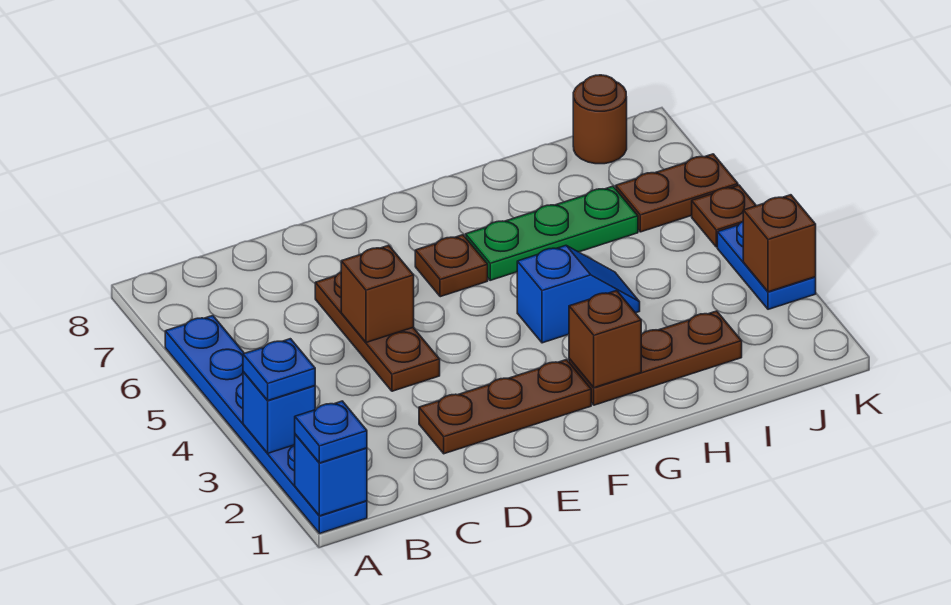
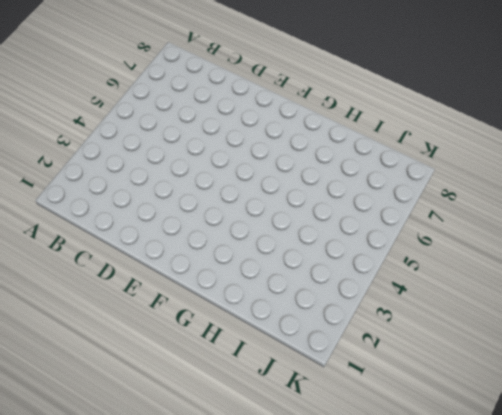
none -> blue plate A1:A6 level 1
none -> brown plate D2:F2 level 1
none -> brown plate D4:D6 level 1

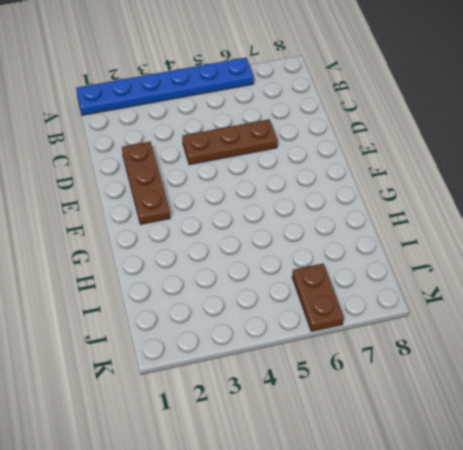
none -> brown plate F6 level 1
none -> brown plate G2:I2 level 1
none -> blue slope G4:H4 level 1 top G

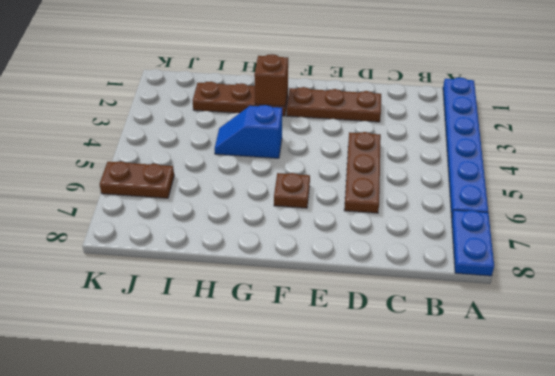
blue plate A7:A8 level 1 -> blue plate K3:K4 level 1
none -> green plate G6:I6 level 1
none -> brown round brick J8 level 1
none -> brown plate K5 level 1

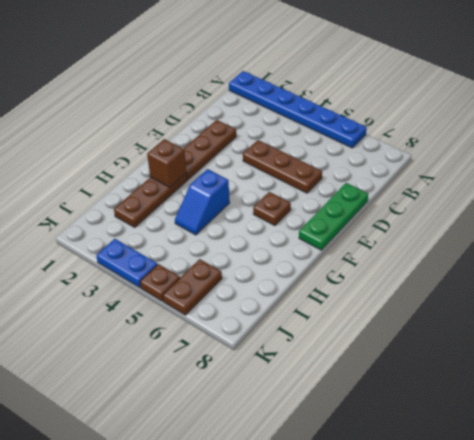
green plate D8:F8 level 1 -> green plate G6:I6 level 1
none -> brown round brick J8 level 1
none -> blue brick A1 level 2
none -> blue brick A3 level 2

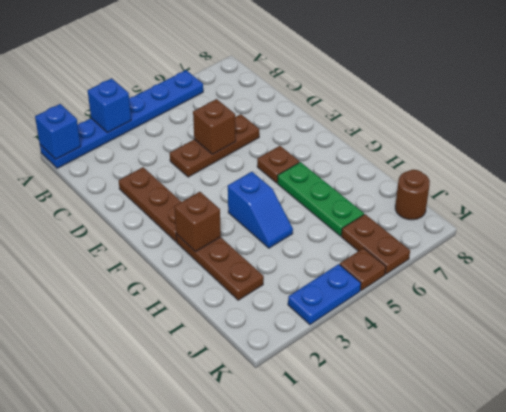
none -> brown brick K3 level 2
none -> blue plate A1 level 3
none -> blue plate A3 level 3

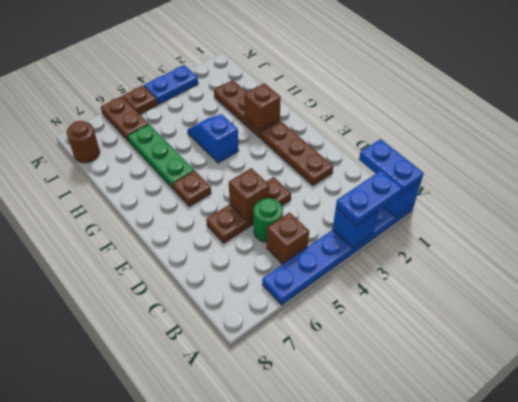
blue plate A1:B1 level 3 -> blue plate A1 level 3
blue plate A2:A3 level 3 -> blue plate A3 level 3
brown brick B5 level 1 -> brown brick K3 level 2
green round brick C5 level 1 -> none

